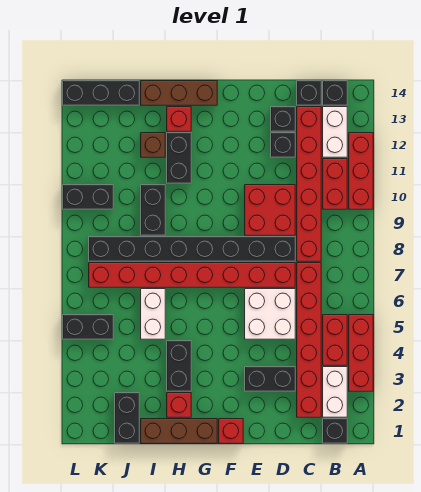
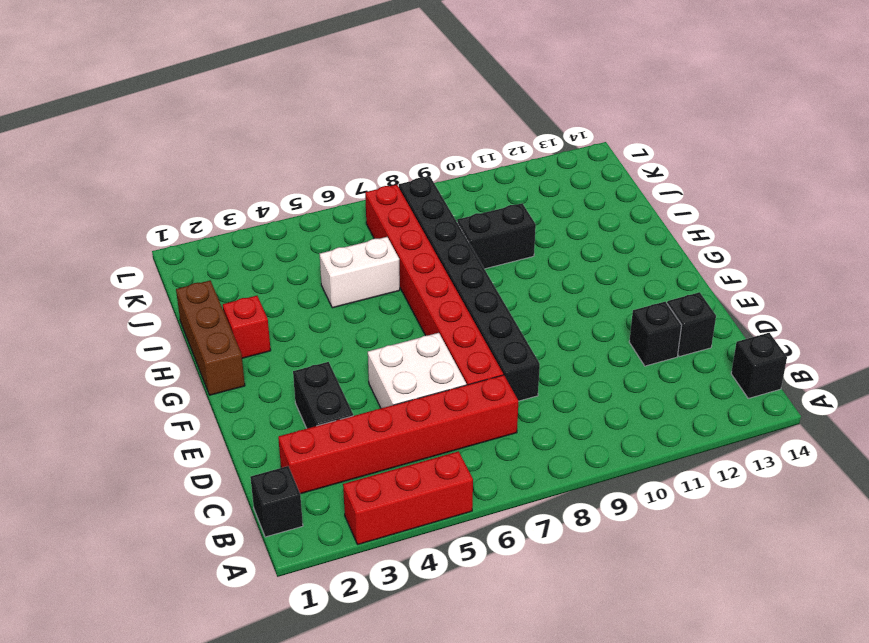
none -> red brick A10:A12 level 1
none -> white brick B2:B3 level 1
none -> red brick B4:B5 level 1
none -> red brick B10:B11 level 1

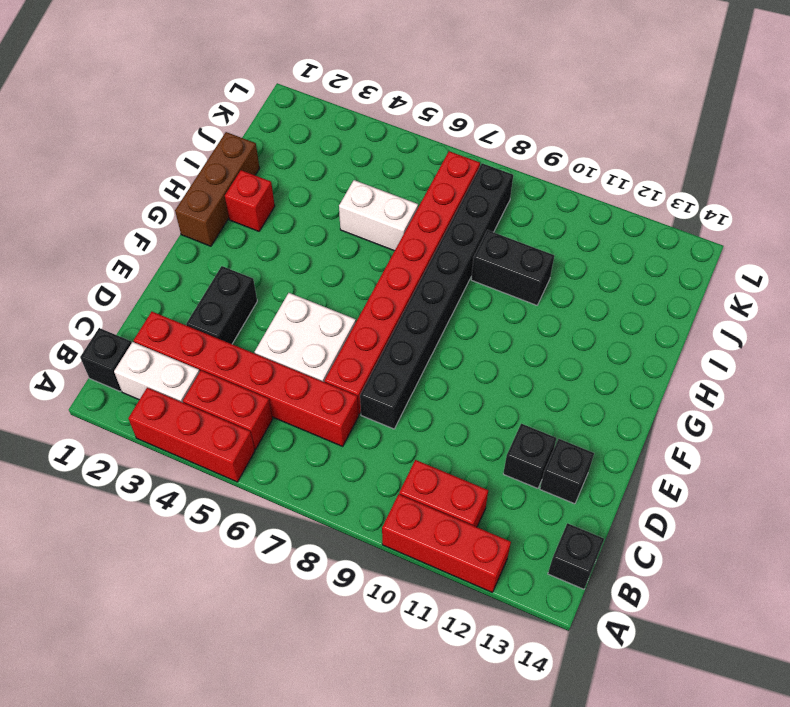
none -> white brick B12:B13 level 1
none -> red brick C8:C13 level 1
none -> black brick C14 level 1
none -> red brick D9:E10 level 1

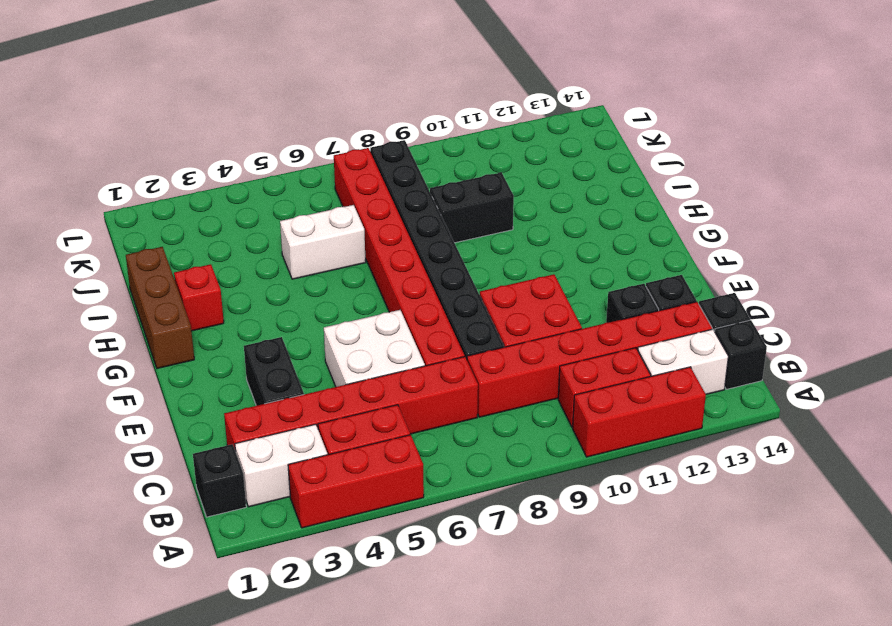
none -> red brick F1 level 1
none -> brown brick G14:I14 level 1
none -> black brick H3:H4 level 1
none -> black brick H11:H12 level 1

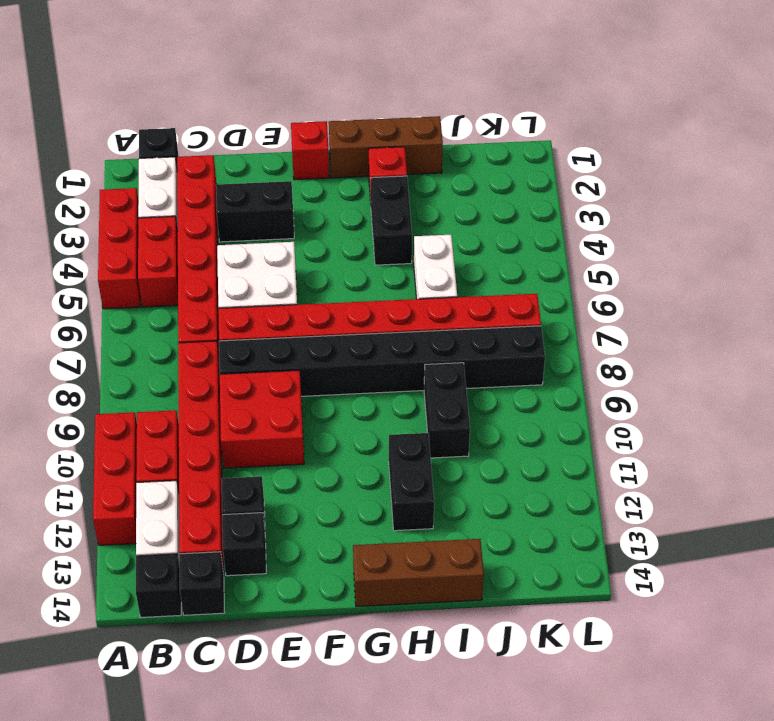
none -> red brick H13 level 1
none -> brown brick I12 level 1
none -> black brick J1:J2 level 1
none -> black brick J14:L14 level 1

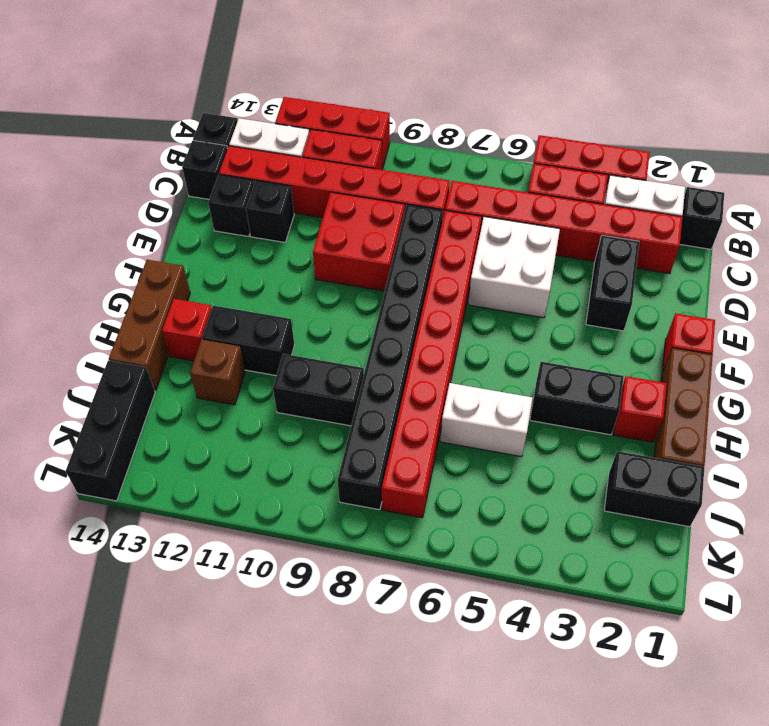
none -> black brick K5:L5 level 1
none -> black brick K10:L10 level 1

